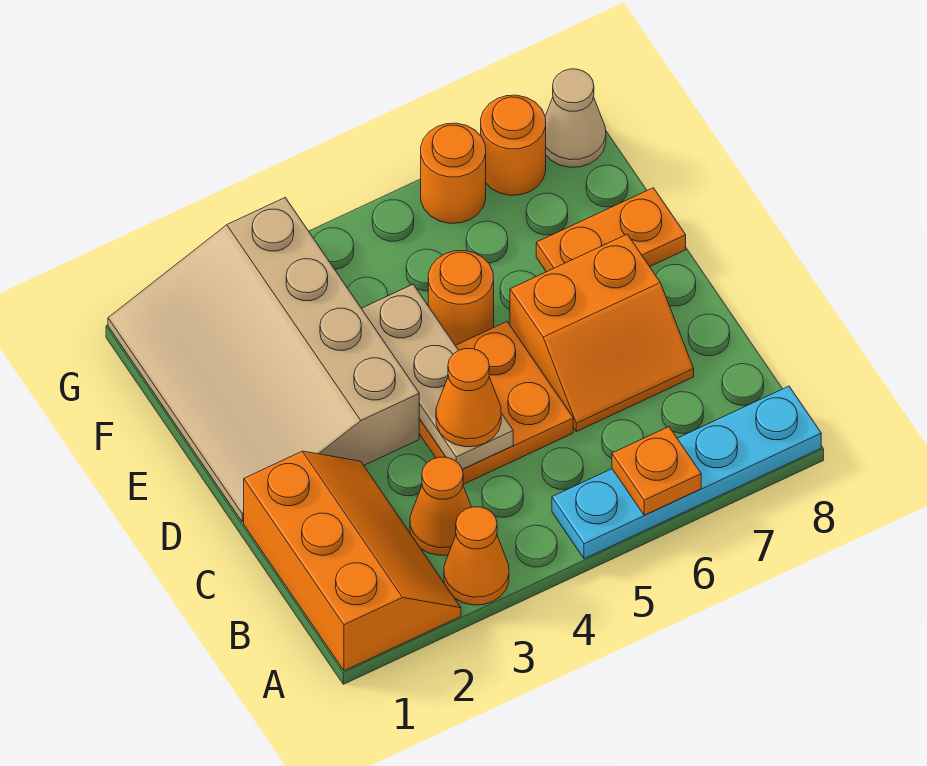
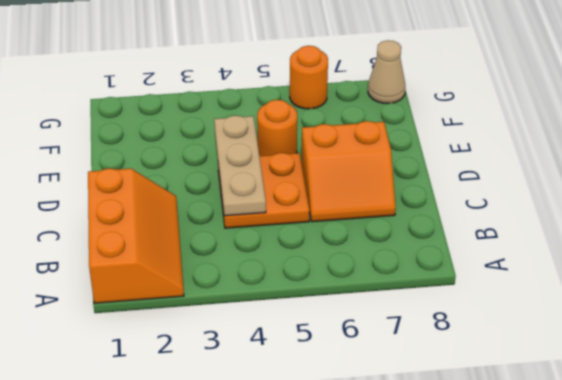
none -> orange cone A3 level 1
none -> cyan plate A5:A8 level 1
none -> orange cone B3 level 1

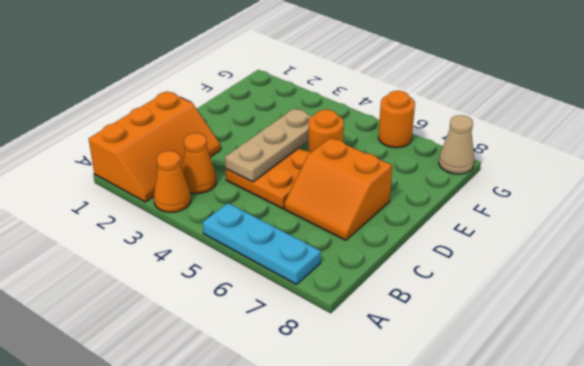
cyan plate A5:A7 level 1 -> cyan plate A5:A8 level 1
none -> tan slope D1:G3 level 1 top 3
none -> orange plate E7:E8 level 1
none -> orange round brick G7 level 1

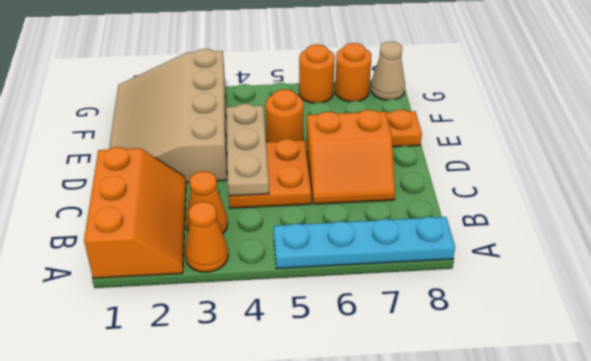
none -> orange plate A6 level 2
none -> orange cone C4 level 3

